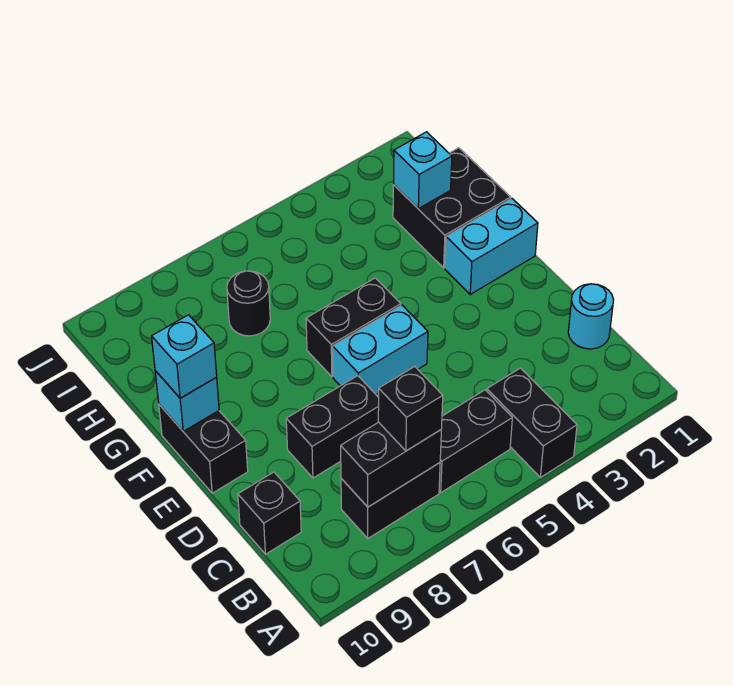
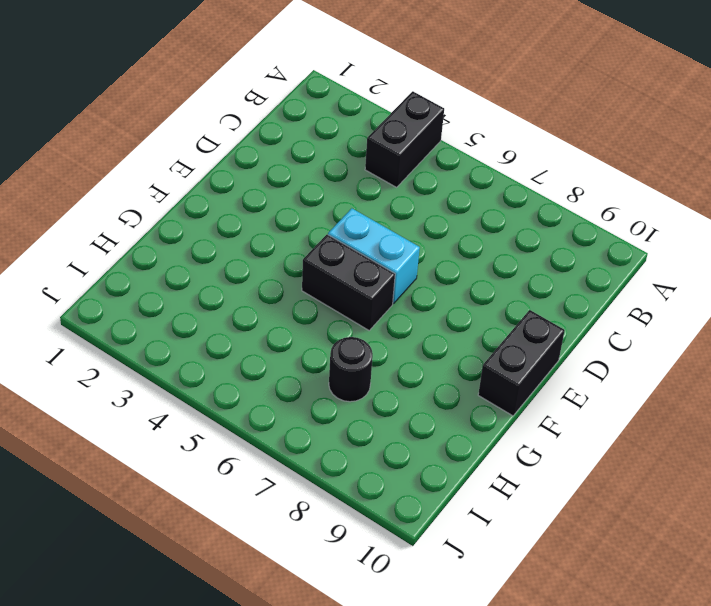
none -> black brick B5:B6 level 1
none -> black brick B7:B8 level 1
none -> cyan round brick C1 level 1

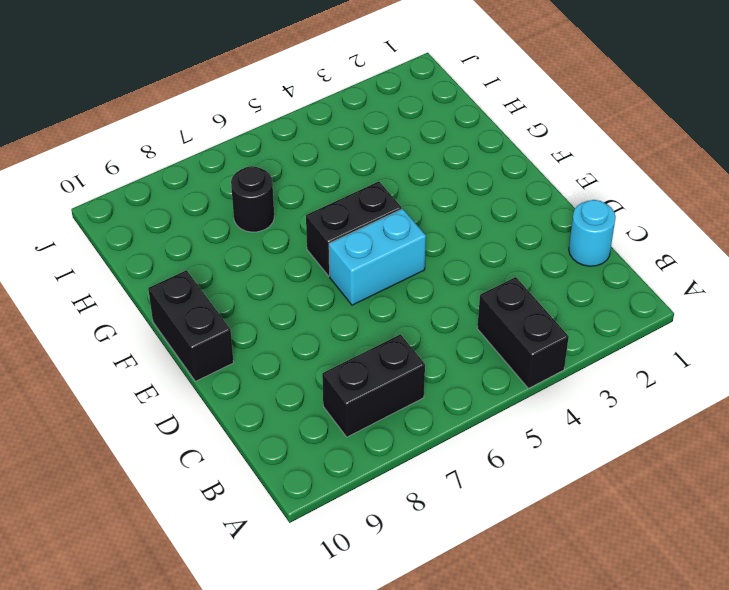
none -> black brick B5:B6 level 1
none -> black brick C10 level 1
none -> black brick D7:D8 level 1

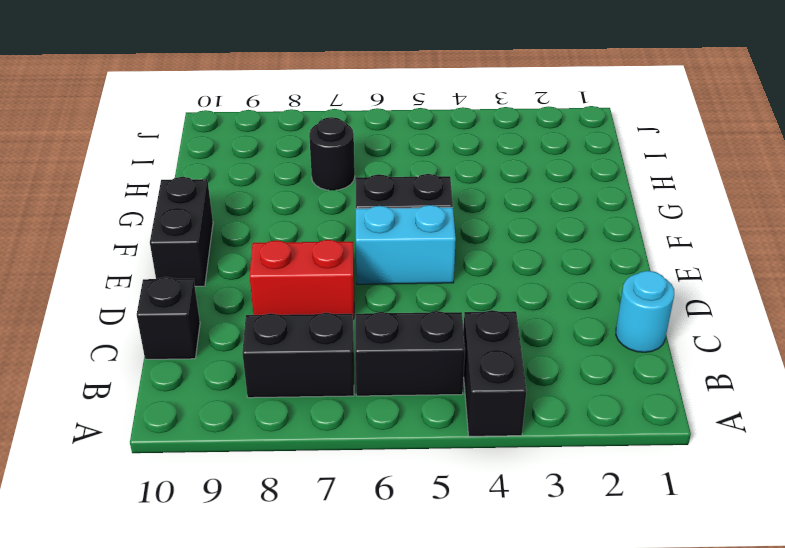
red brick D7:D8 level 1 -> black brick D7:D8 level 1
none -> cyan brick F1:F2 level 1
none -> black brick G1:H2 level 1
none -> black brick B7:B8 level 2

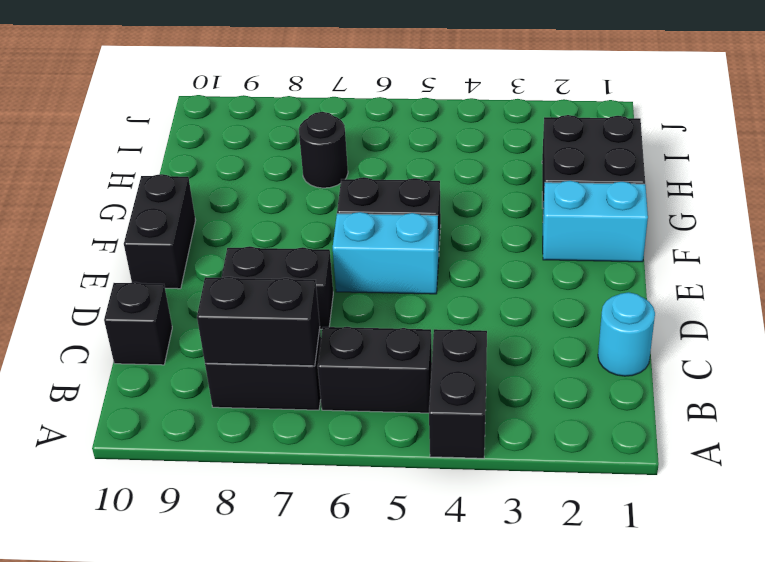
none -> cyan brick F10 level 2
none -> cyan brick H2 level 2
none -> black brick B7 level 3

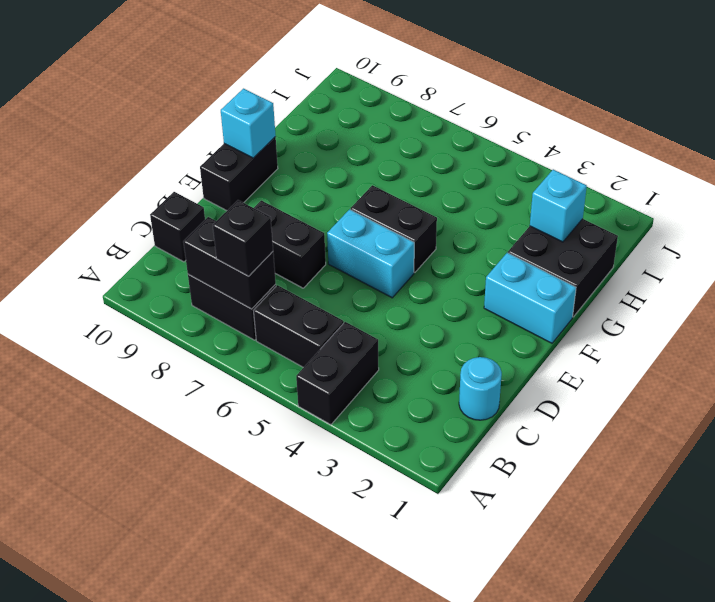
none -> black round brick H7 level 1
none -> cyan brick F10 level 3

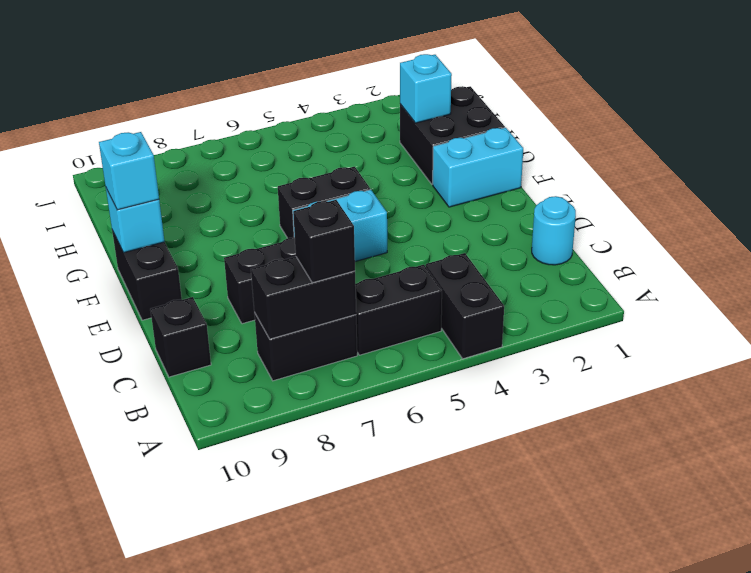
none -> black round brick H7 level 1

